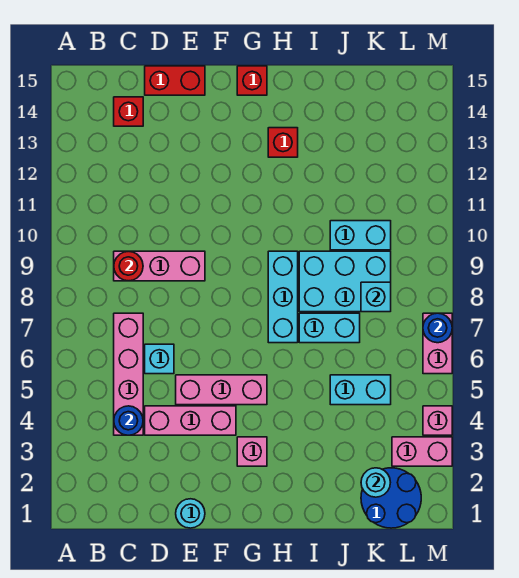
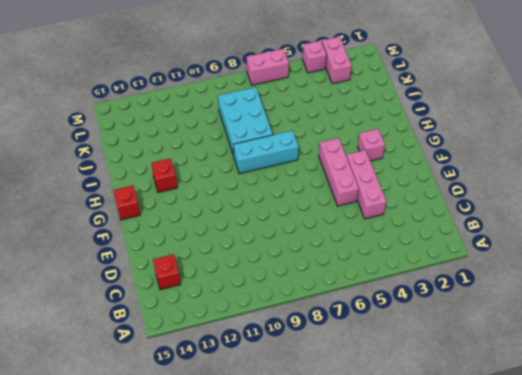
none -> pink brick C4:C7 level 1
none -> pink brick C9:E9 level 1
none -> cyan brick D6 level 1

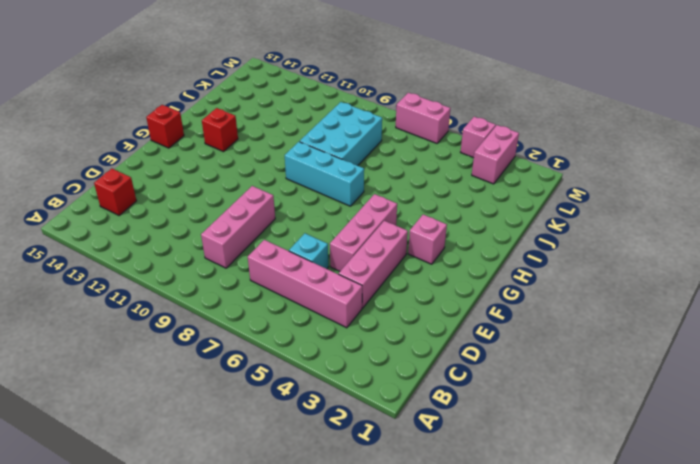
none -> red brick D15:E15 level 1
none -> cyan round brick E1 level 1
none -> cyan brick I7:J7 level 1

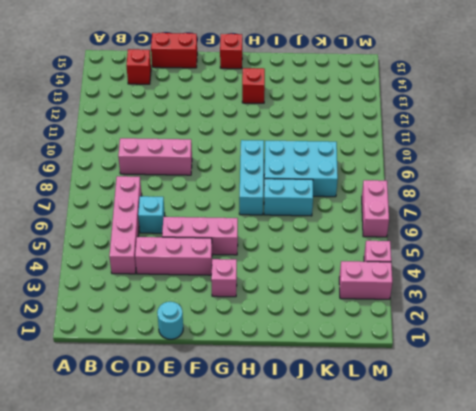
none -> cyan brick J5:K5 level 1
none -> cyan brick J10:K10 level 1
none -> blue round brick K1:L2 level 1

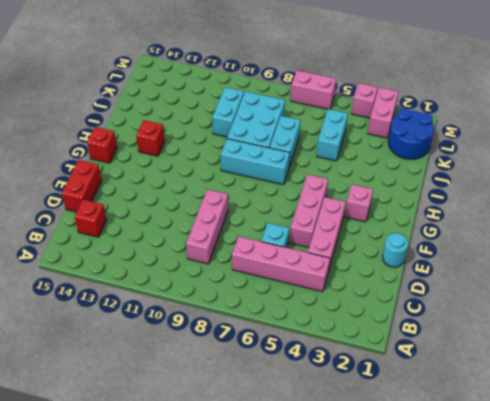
none -> blue round brick C4 level 2
none -> red round brick C9 level 2
none -> cyan round brick K2 level 2

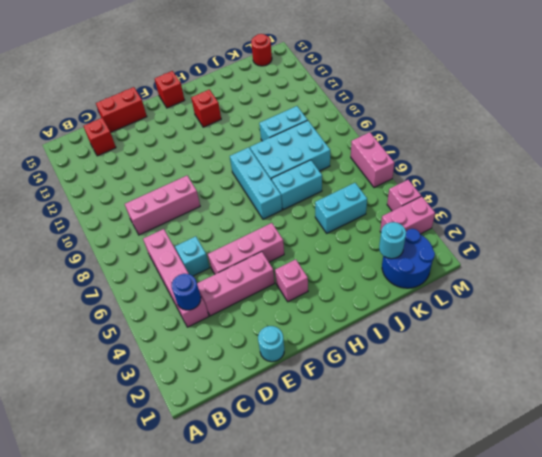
red round brick L15 level 1 -> red round brick C9 level 2
none -> cyan brick K8 level 2
none -> blue round brick M7 level 2

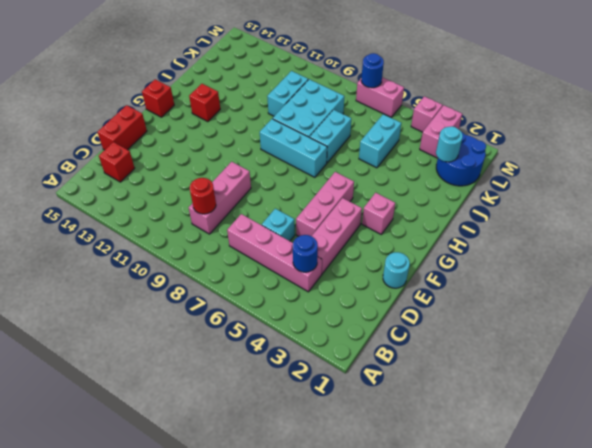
none -> cyan brick K8 level 2

